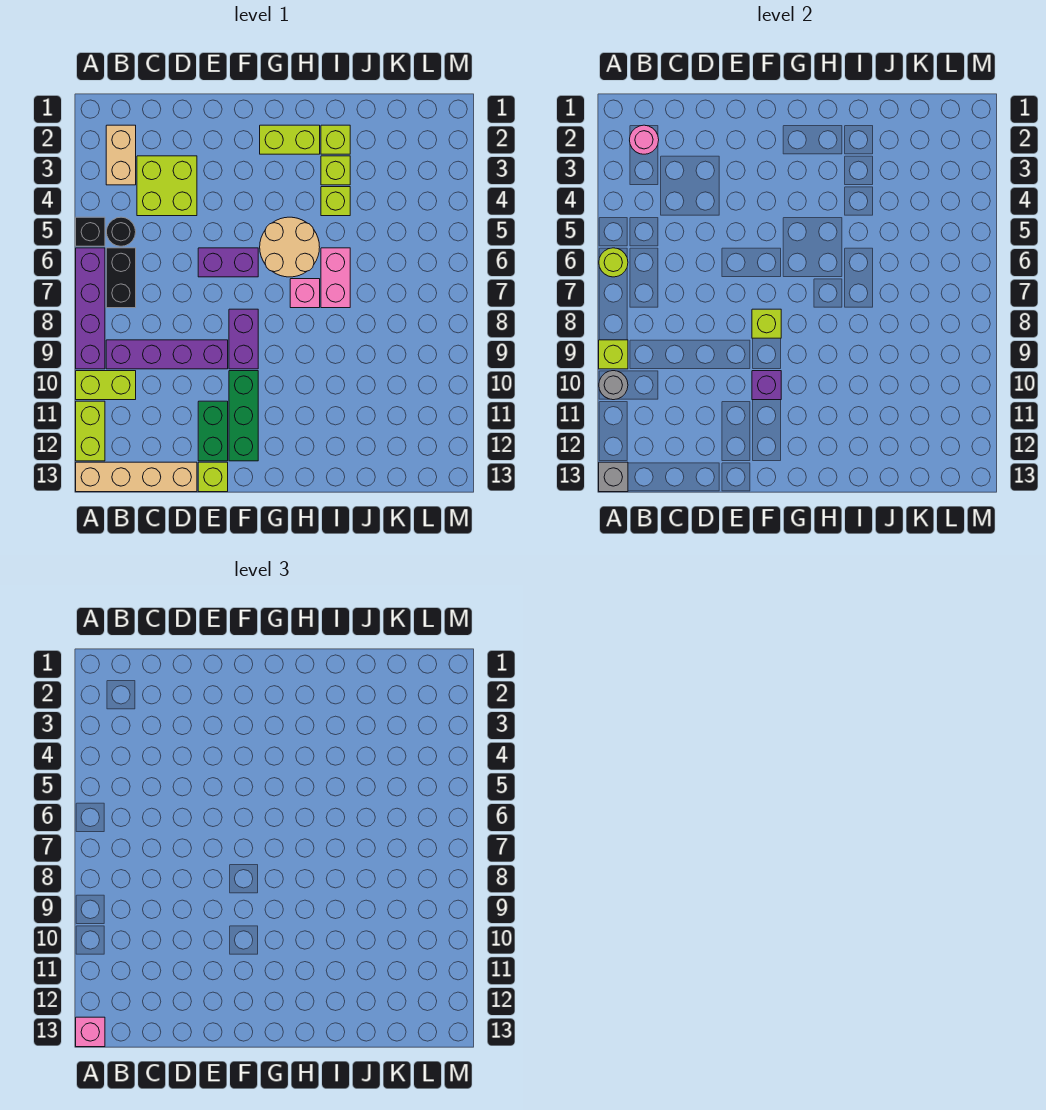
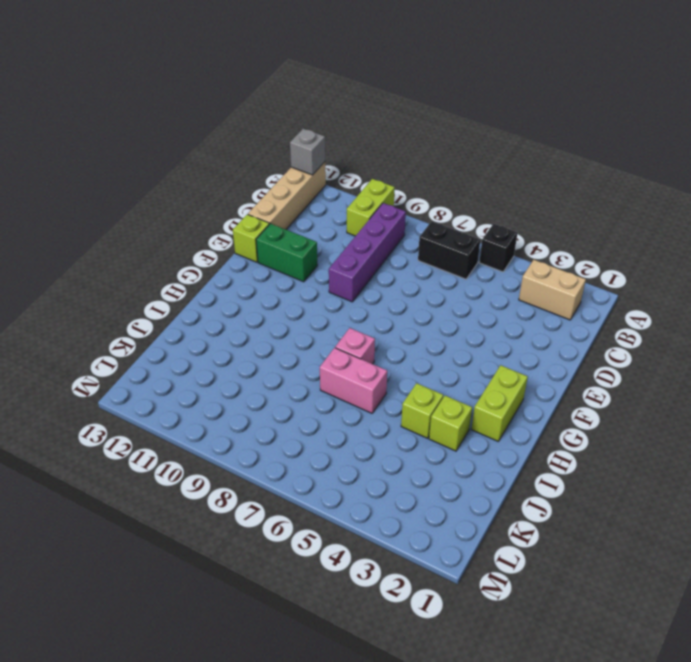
none -> purple brick A6:A9 level 1
none -> lime brick A11:A12 level 1
none -> black round brick B5 level 1
none -> lime brick C3:D4 level 1

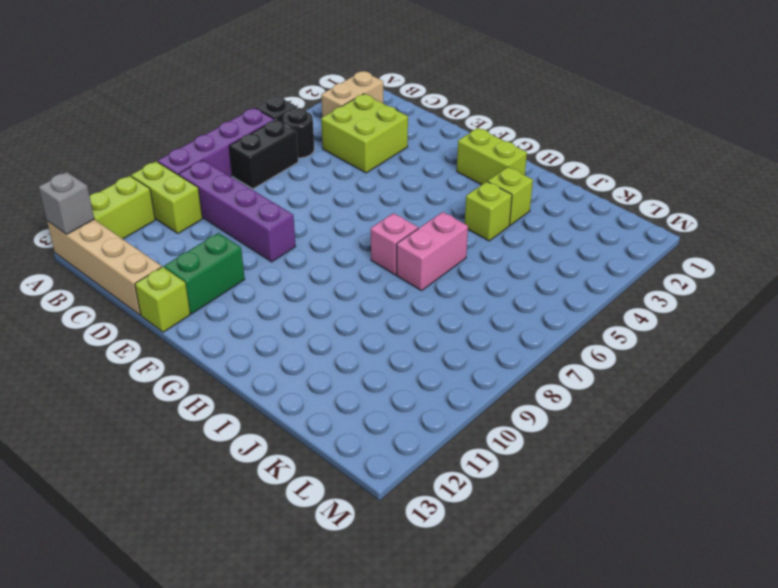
none -> purple brick E6:F6 level 1
none -> purple brick F8:F9 level 1
none -> green brick F10:F12 level 1
none -> tan round brick G5:H6 level 1

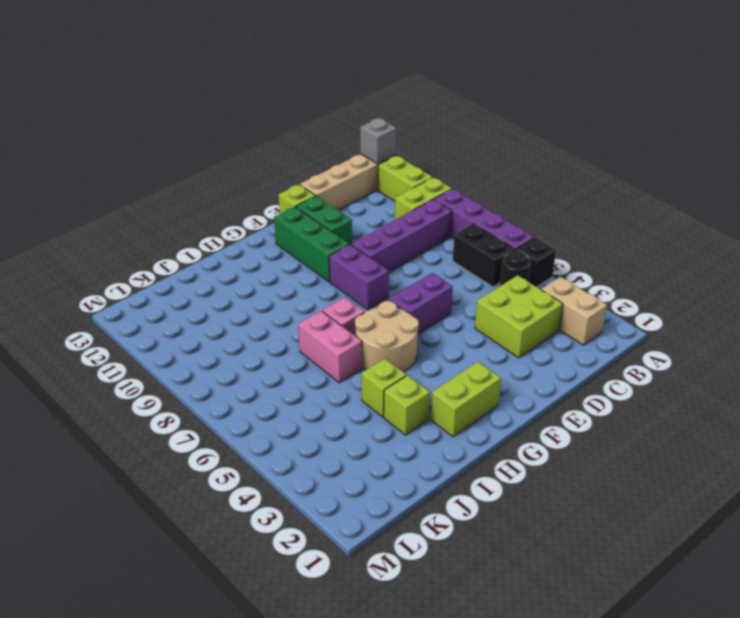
none -> lime brick I2 level 1
none -> lime round brick A6 level 2
none -> lime brick A9 level 2
none -> grey round brick A10 level 2

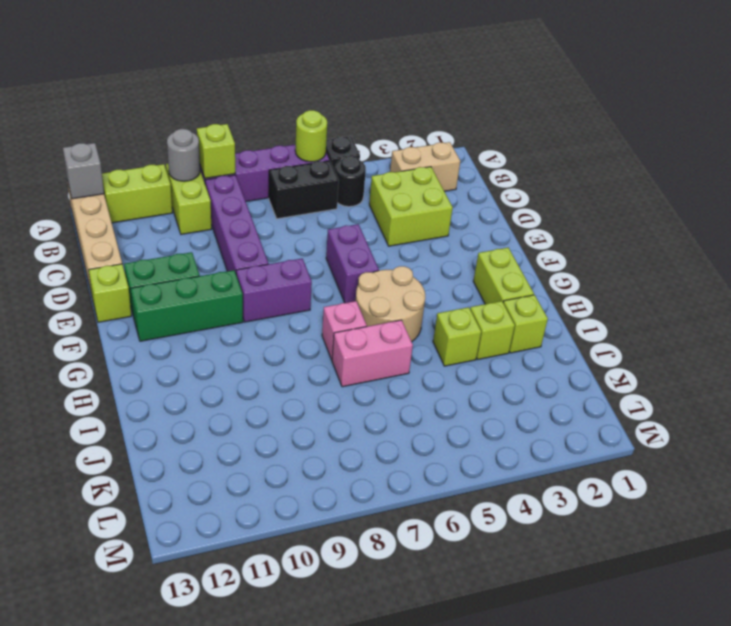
none -> pink round brick B2 level 2
none -> lime brick F8 level 2
none -> purple brick F10 level 2
none -> pink brick A13 level 3

